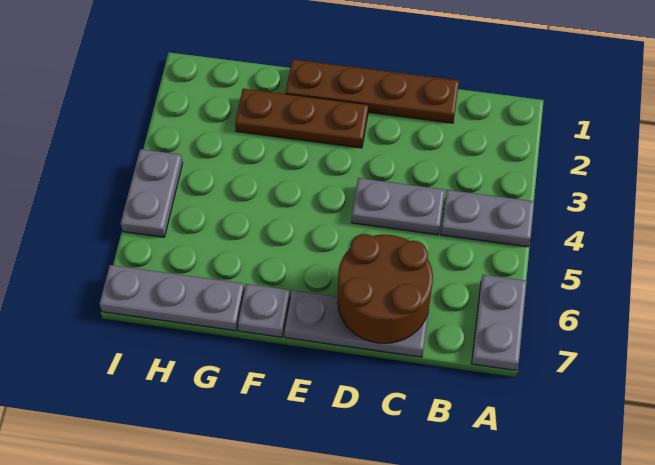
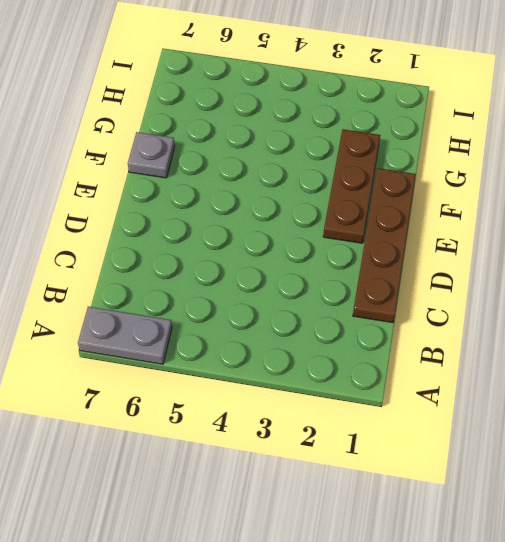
none -> grey plate A4:B4 level 1
none -> grey plate C4:D4 level 1

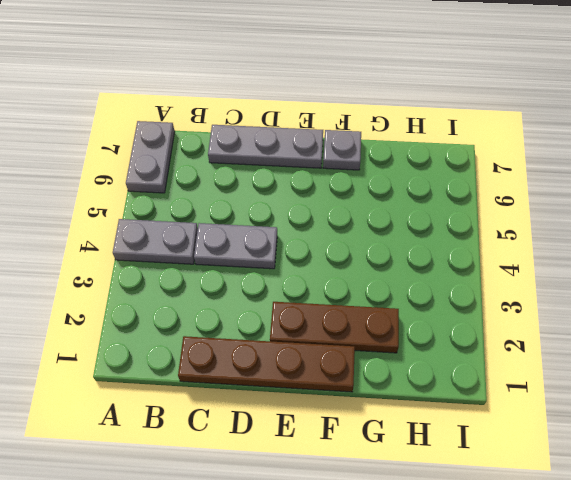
none -> grey plate G7:I7 level 1
none -> grey plate I4:I5 level 1

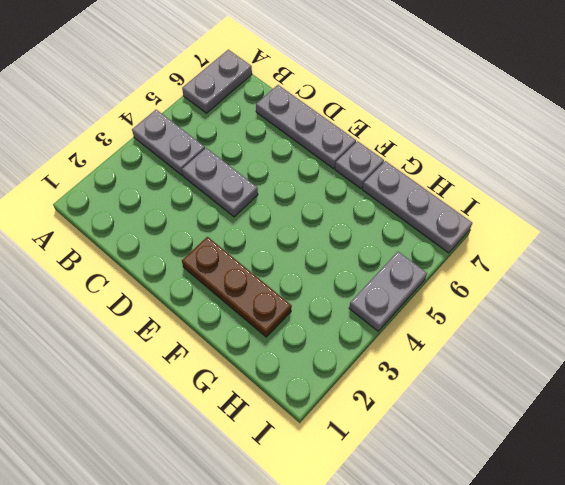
none -> brown plate C1:F1 level 1
none -> brown round brick C6:D7 level 2

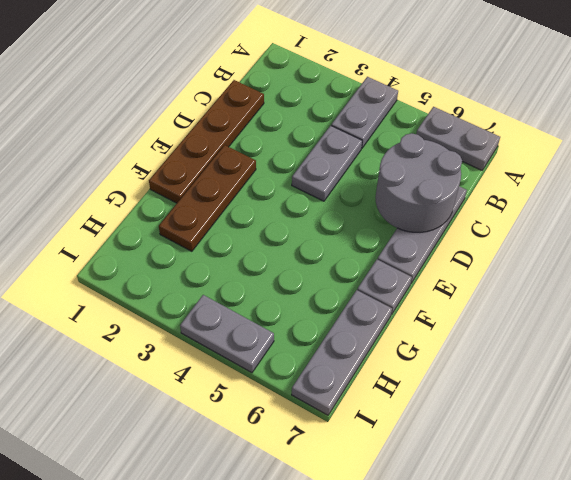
grey round brick C6:D7 level 2 -> brown round brick C6:D7 level 2

